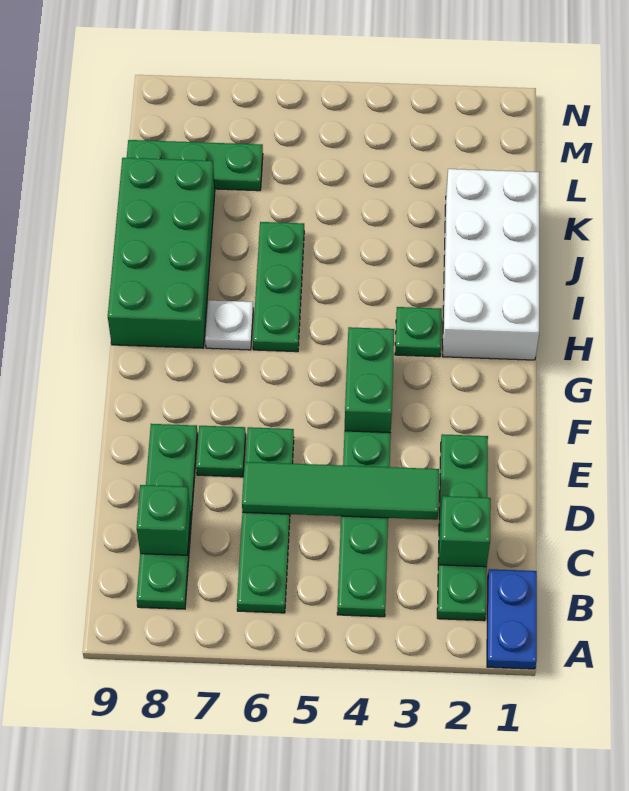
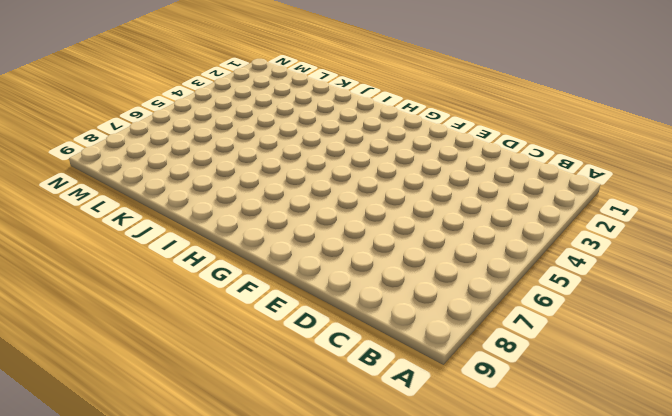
none -> blue plate A1:B1 level 1
none -> green plate B2:E2 level 1
none -> green plate B4:E4 level 1

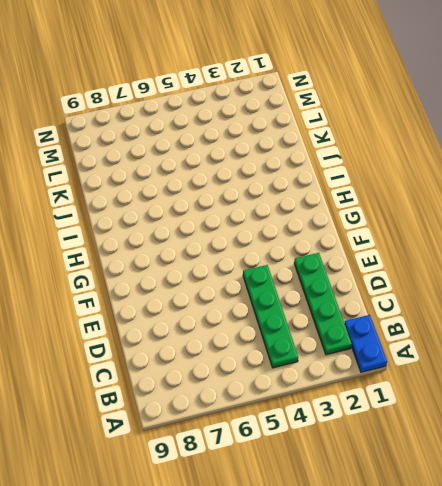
none -> green plate B6:E6 level 1
none -> green plate B8:E8 level 1
none -> green plate E7 level 1

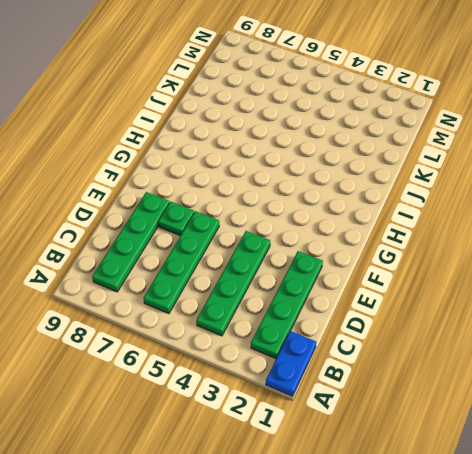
none -> green brick F4:G4 level 1
none -> white brick H1:K2 level 1
none -> green plate H3 level 1

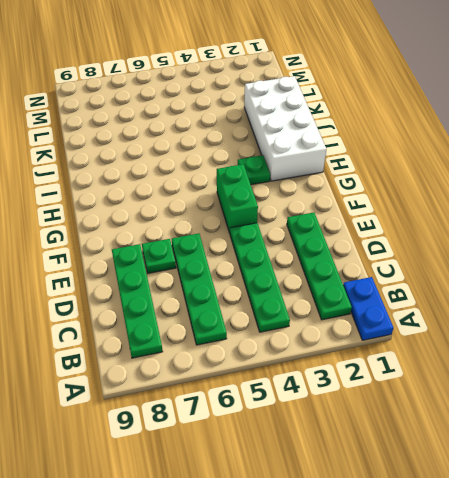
none -> green plate H6:J6 level 1
none -> white plate H7 level 1
none -> green brick H8:K9 level 1

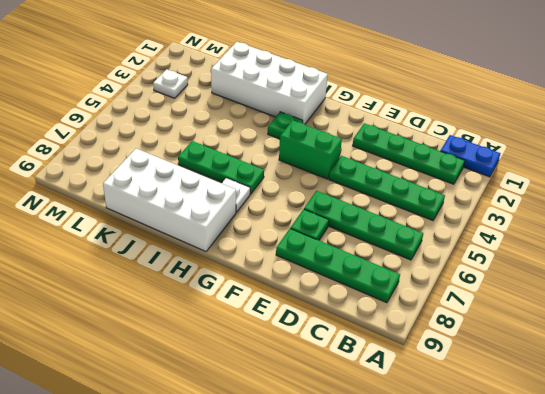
white brick H8:K9 level 1 -> green brick H8:K9 level 1
white plate M3 level 1 -> none
none -> green plate L7:L9 level 1
none -> green brick C2 level 2
none -> green brick C8 level 2

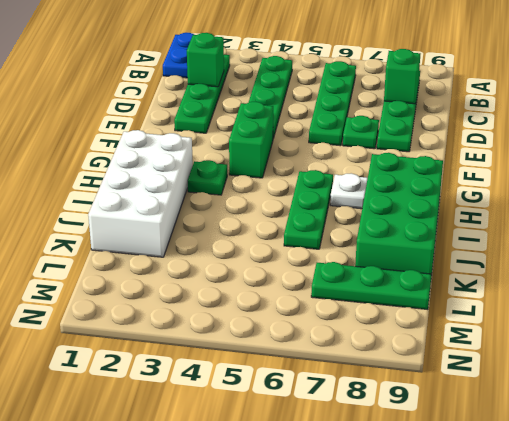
none -> green tile D3:D6 level 2

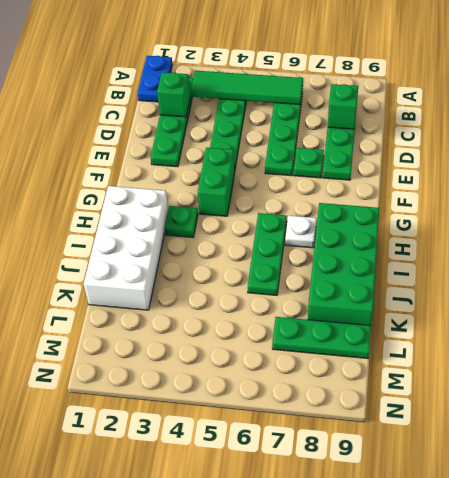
green tile B3:B6 level 2 -> green tile D3:D6 level 2

